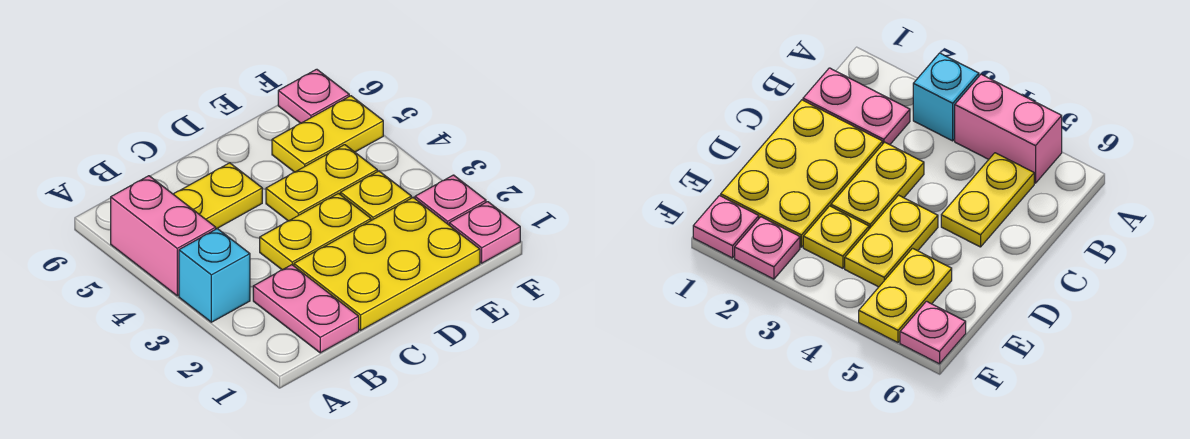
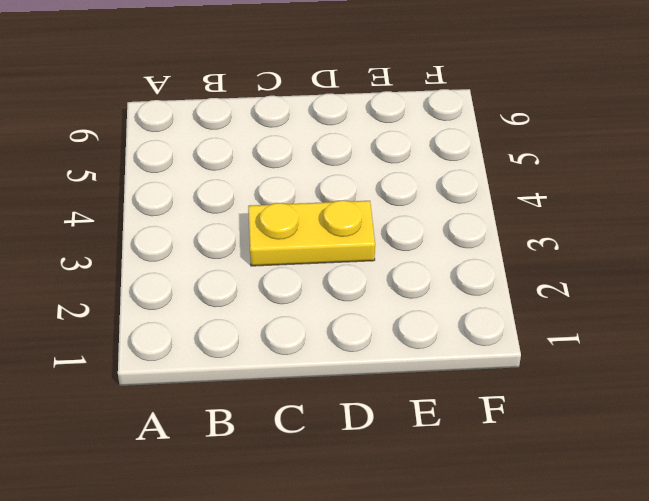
none -> cyan brick A3 level 1
none -> pink brick A4:A5 level 1
none -> pink plate B1:B2 level 1

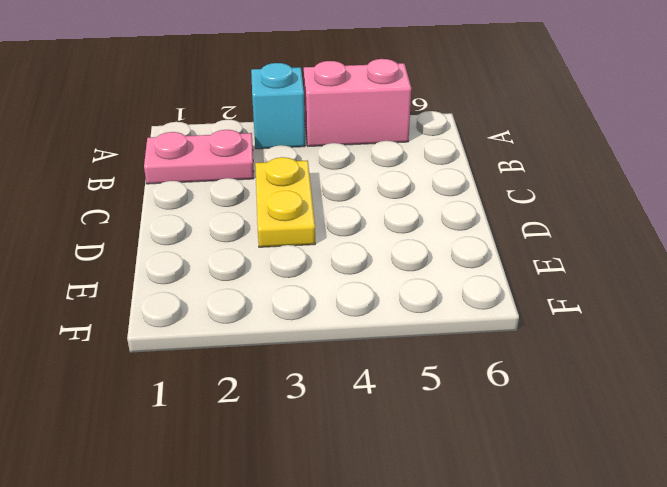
none -> yellow plate B5:C5 level 1
none -> yellow plate C1:E2 level 1
none -> yellow plate D4:E4 level 1

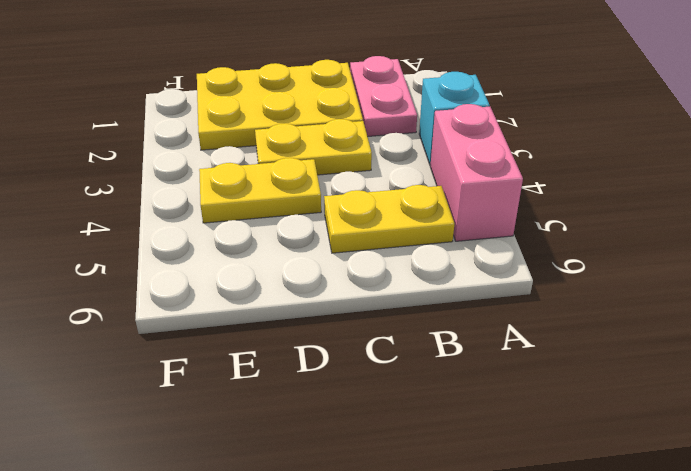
none -> yellow plate E3 level 1
none -> yellow plate E5:F5 level 1
none -> pink plate F1 level 1

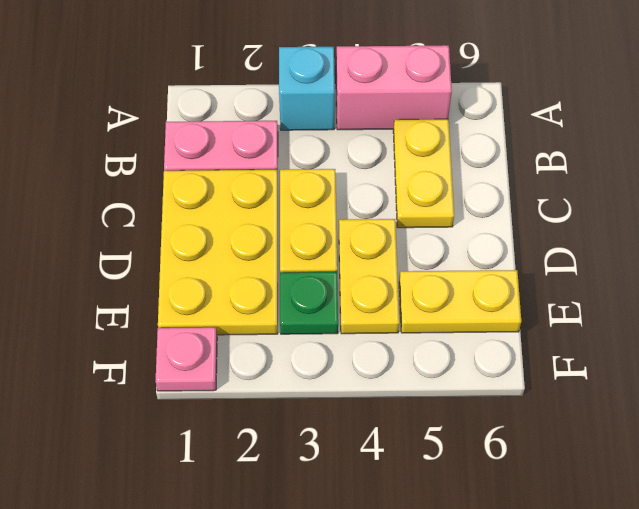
green plate E3 level 1 -> yellow plate E3 level 1
yellow plate E5:E6 level 1 -> yellow plate E5:F5 level 1
none -> pink plate F2 level 1
none -> pink plate F6 level 1

